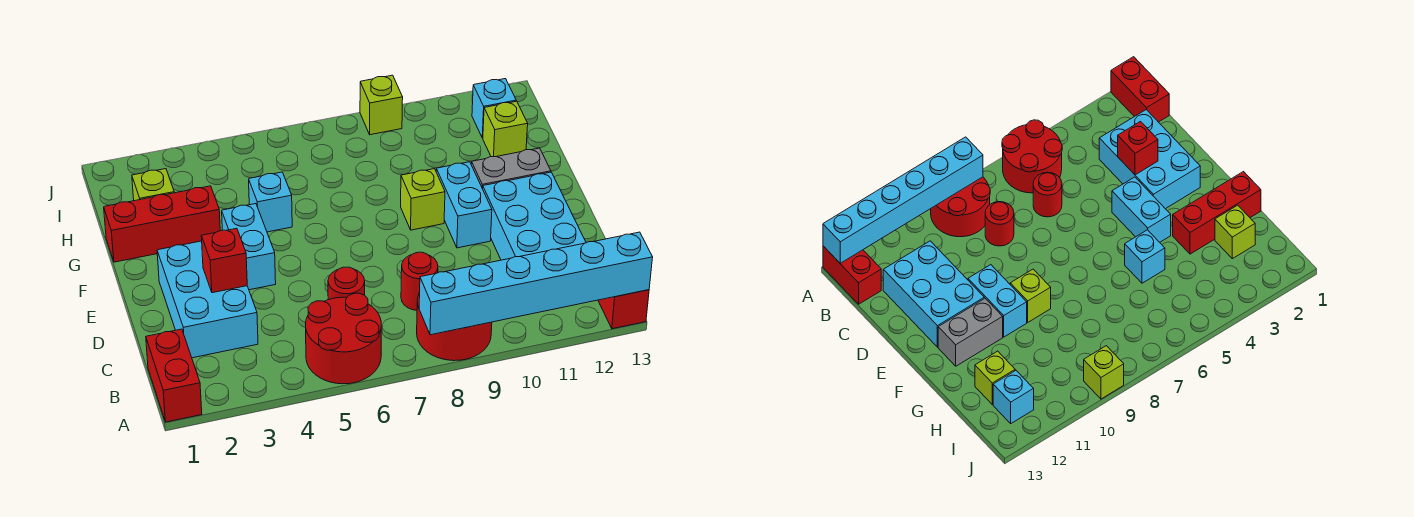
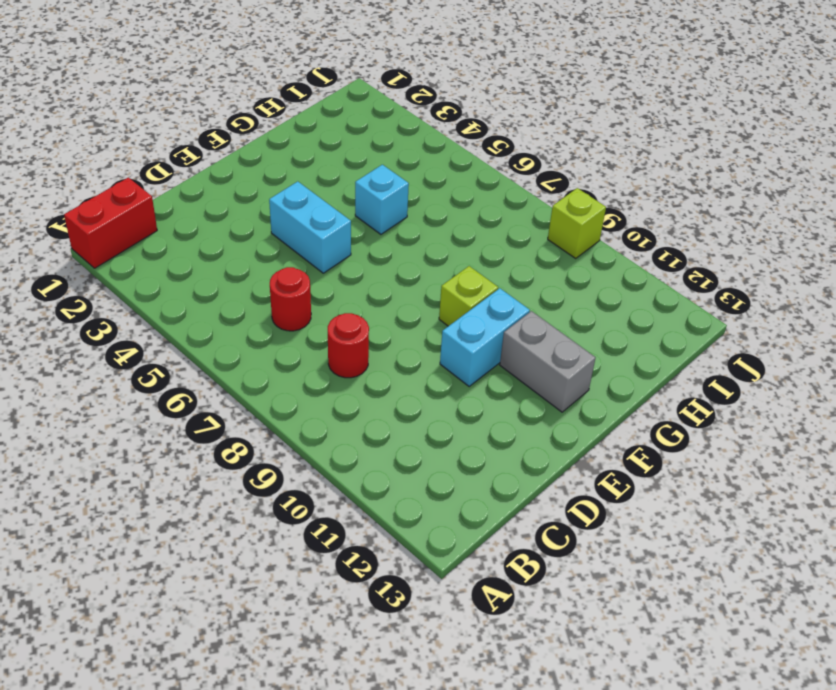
cyan brick E4:E5 level 1 -> cyan brick E4:F4 level 1
none -> red round brick A5:B6 level 1
none -> red round brick A8:B9 level 1
none -> red brick A13:B13 level 1

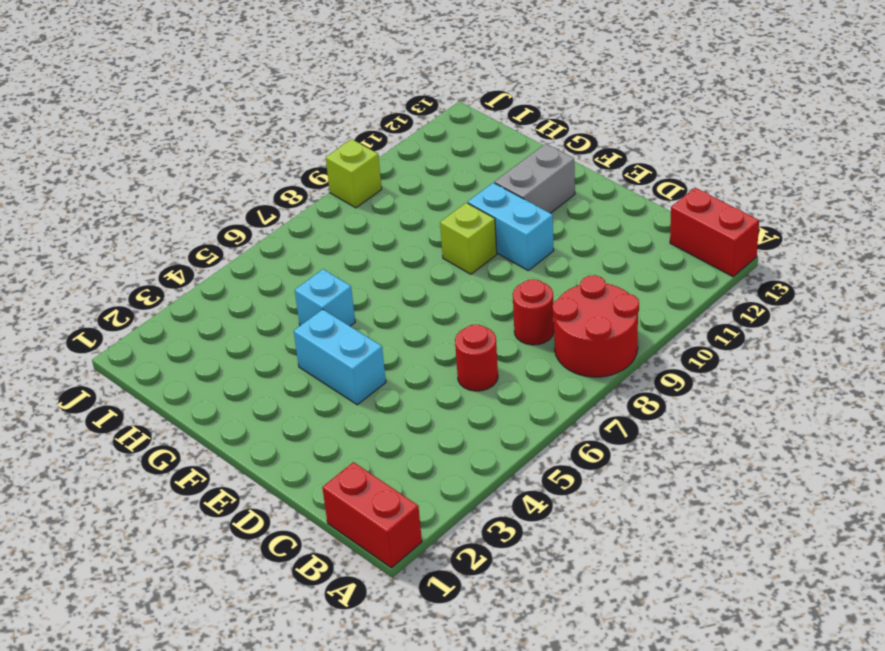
none -> red round brick A5:B6 level 1
none -> cyan brick C2:E3 level 1
none -> cyan brick C11:E12 level 1

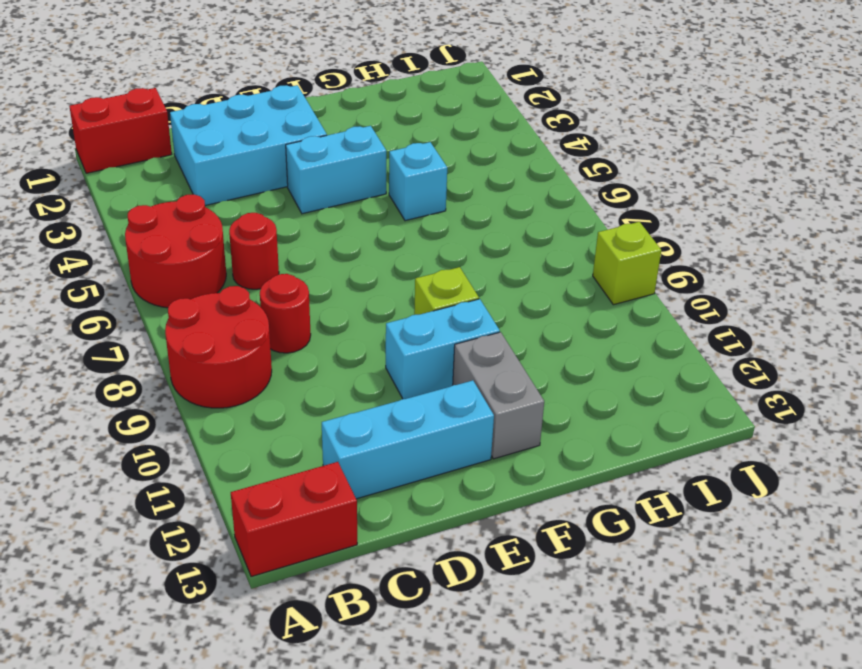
cyan brick C12:E12 level 1 -> cyan brick C11:E12 level 1
none -> red brick G1:G3 level 1
none -> lime brick H2 level 1
none -> lime brick H12 level 1

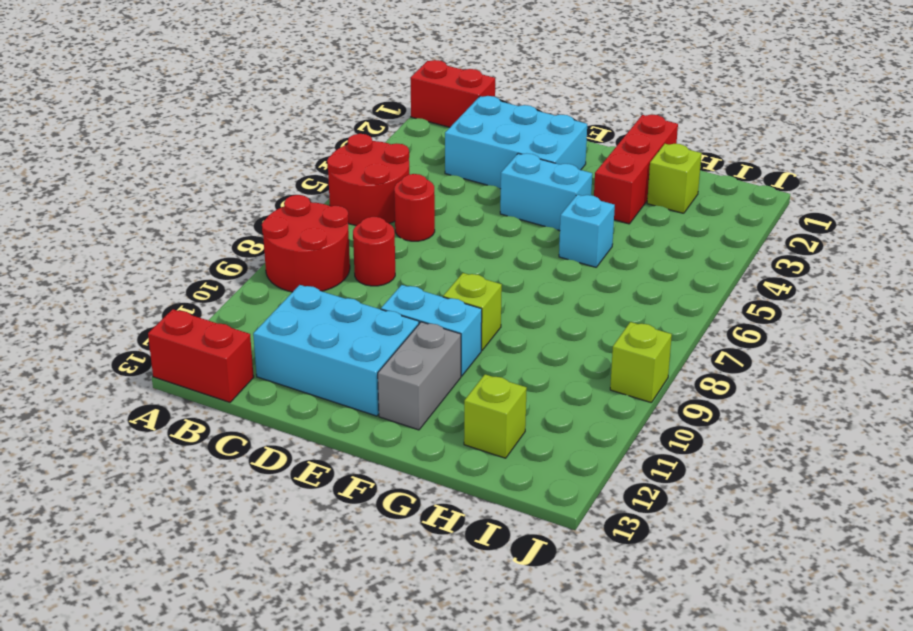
none -> cyan brick I12 level 1
none -> cyan brick A8:A13 level 2
none -> red brick D3 level 2

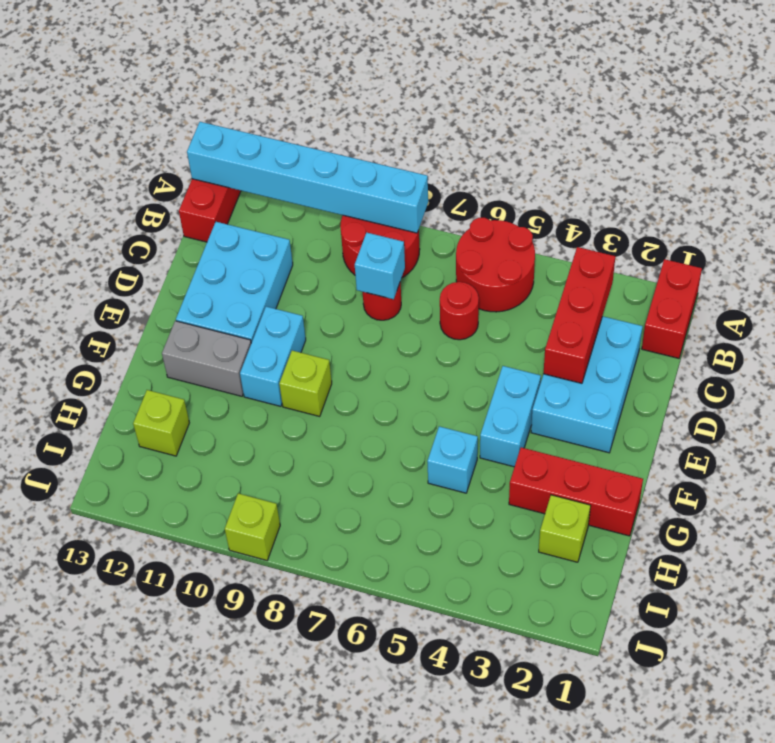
red brick B3:D3 level 2 -> red brick D3 level 2
cyan brick C8 level 2 -> cyan brick I12 level 1

